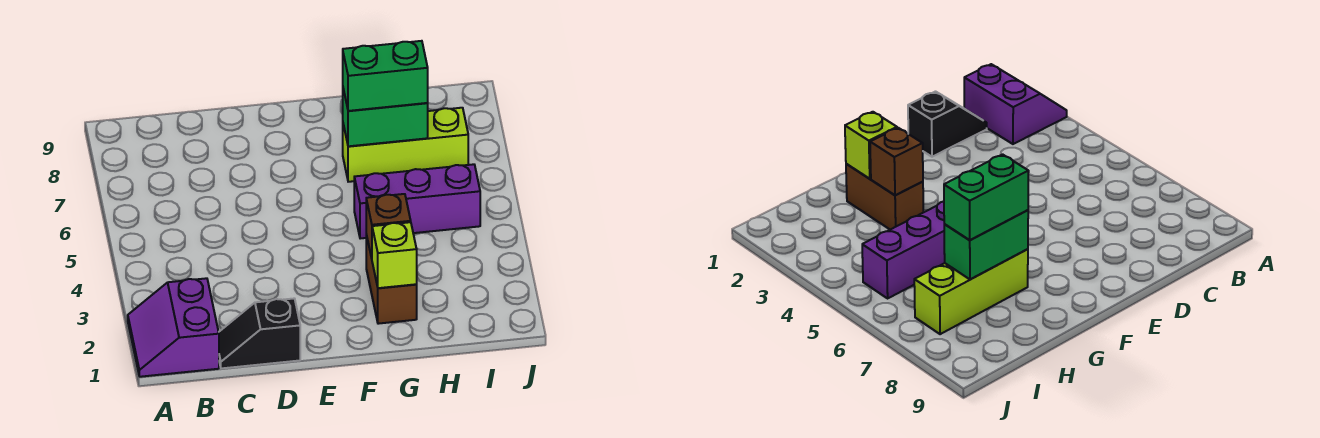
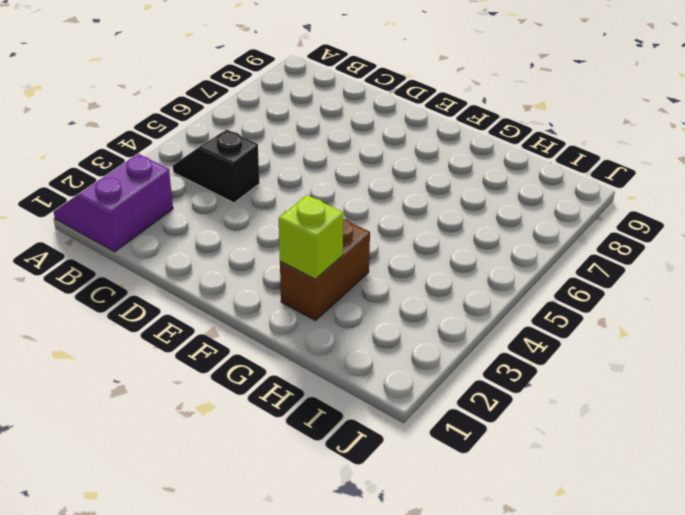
black slope B4:C4 level 1 top C -> black slope C1:D1 level 1 top D
none -> purple brick G5:I5 level 1
none -> lime brick G7:I7 level 1

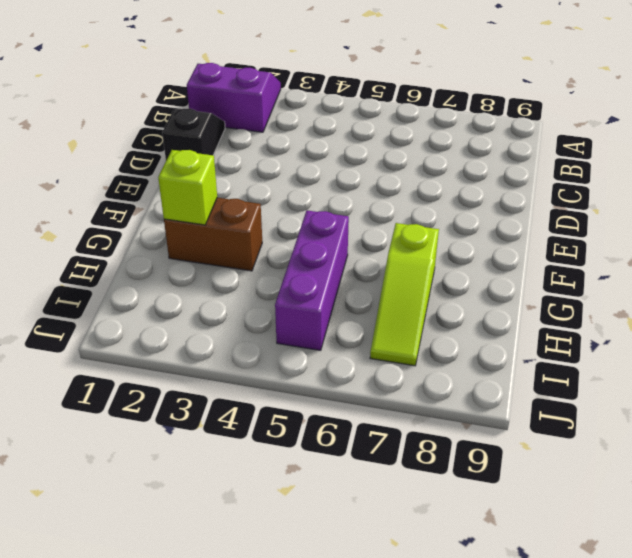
lime slope G7:I7 level 1 top G -> lime brick G7:I7 level 1
none -> brown brick G3 level 2
none -> green brick G7:H7 level 2

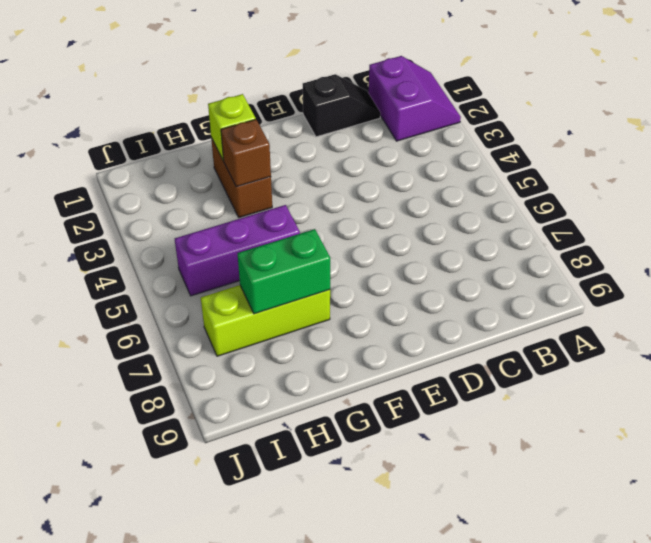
none -> green brick G7:H7 level 3

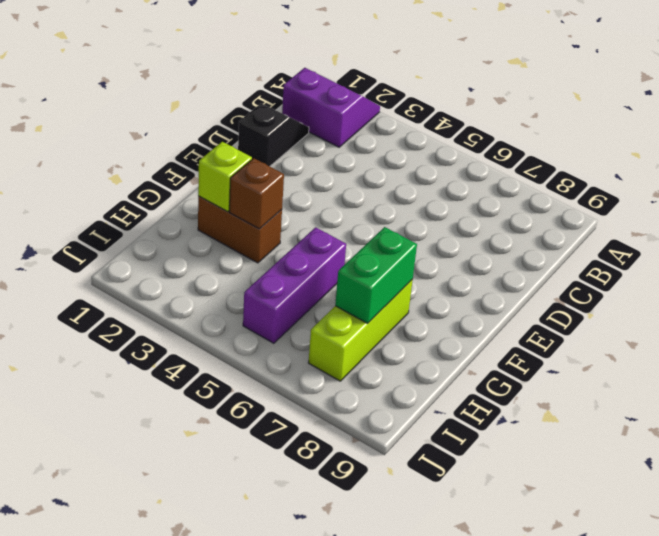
none -> green brick G7:H7 level 3

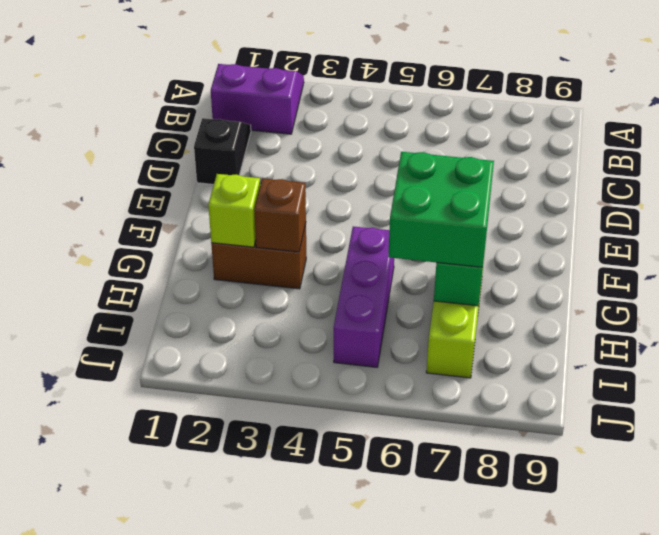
green brick G6:H7 level 3 -> green brick G7:H7 level 3

